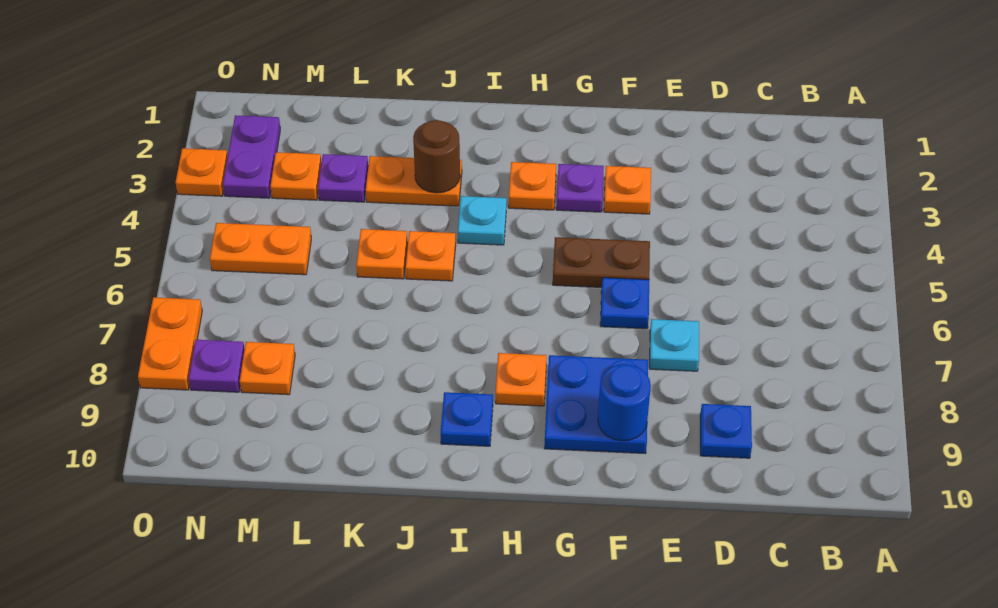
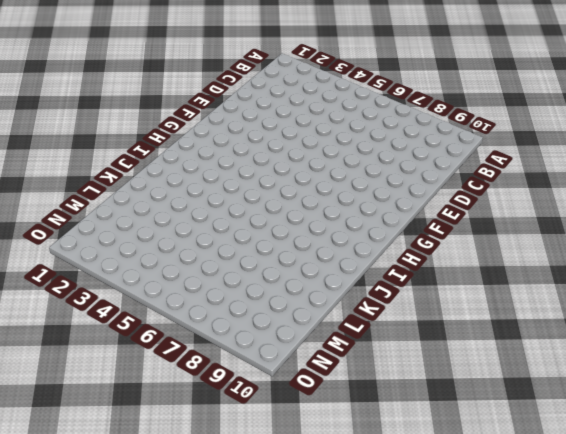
none -> blue plate D9 level 1
none -> cyan plate E7 level 1
none -> orange plate F3 level 1

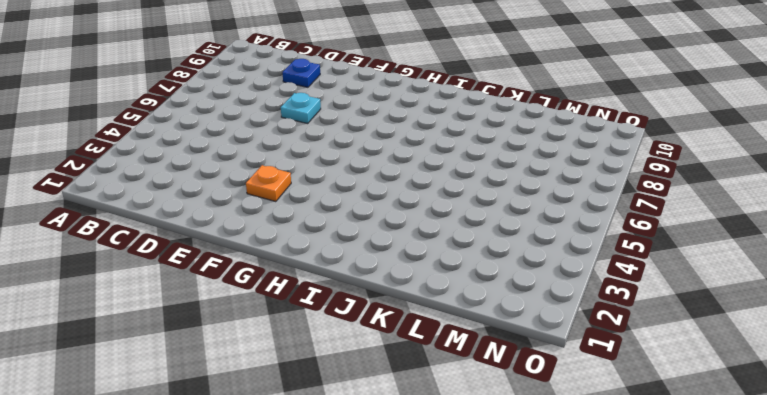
none -> brown plate F5:G5 level 1
none -> blue plate F6 level 1
none -> blue plate F8:G9 level 1

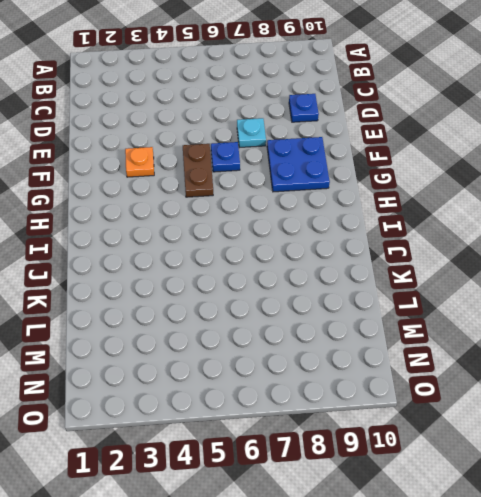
none -> purple plate G3 level 1
none -> orange plate H3 level 1
none -> orange plate H8 level 1

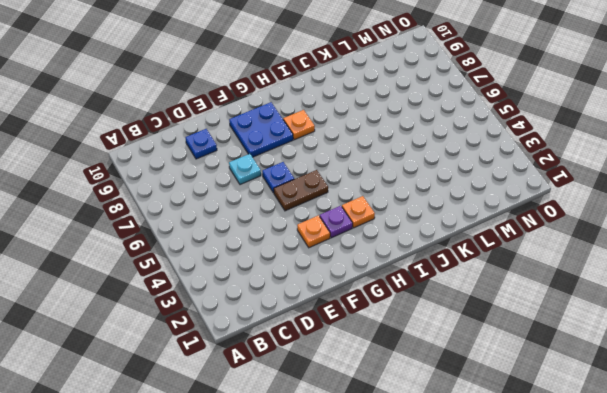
none -> cyan plate I4 level 1
none -> blue plate I9 level 1
none -> orange plate J3:K3 level 1

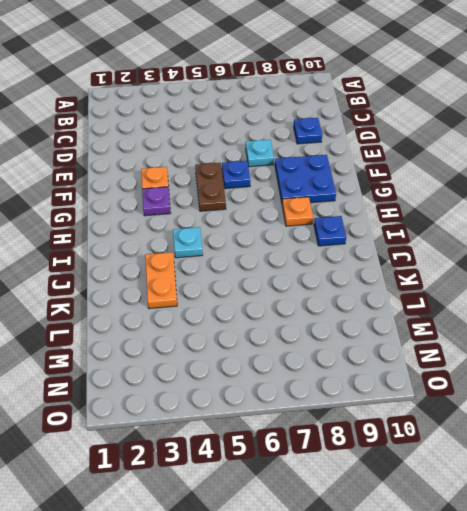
none -> orange plate H3 level 1
none -> orange plate J5 level 1
none -> orange plate K5 level 1

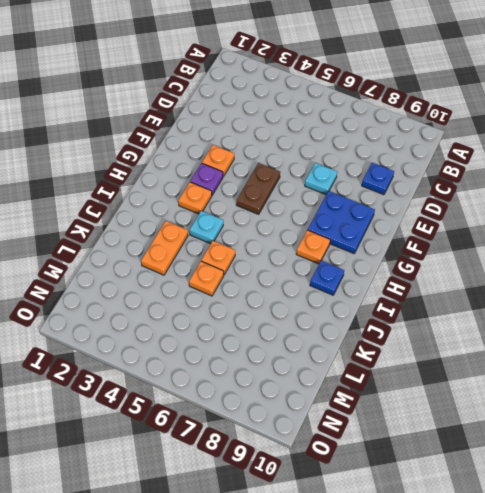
none -> blue plate F6 level 1
none -> purple plate L3 level 1
none -> orange plate M3 level 1

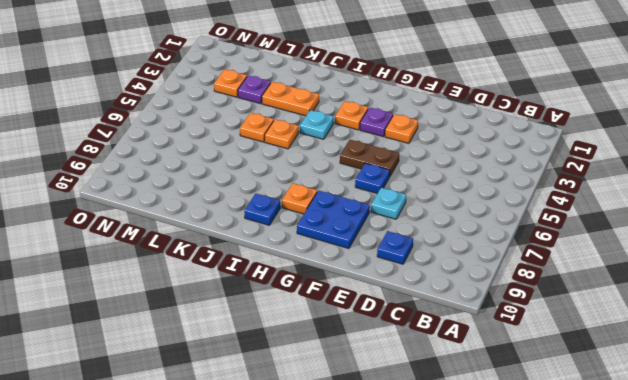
none -> orange plate M5:N5 level 1
none -> orange plate M8 level 1
none -> purple plate N2:N3 level 1

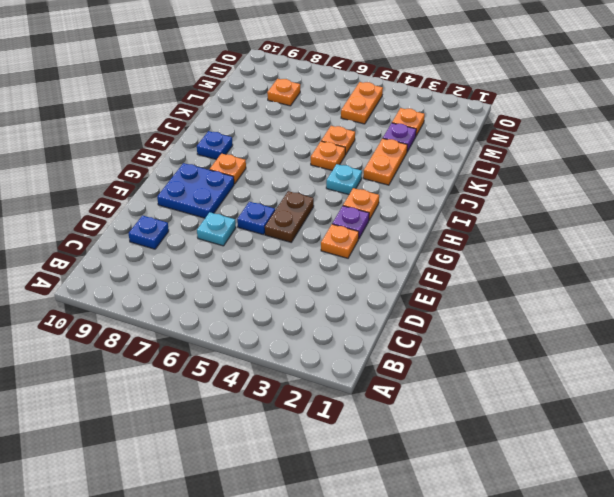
none -> purple plate N2:N3 level 1
none -> purple plate N8 level 1
none -> orange plate O3 level 1

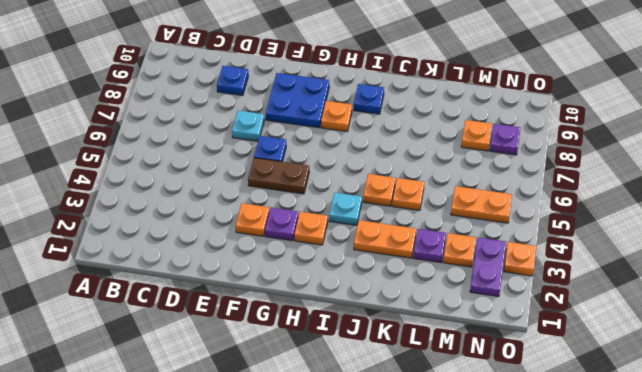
none -> orange plate O7:O8 level 1
none -> blue round brick F9 level 2
none -> brown round brick J3 level 2

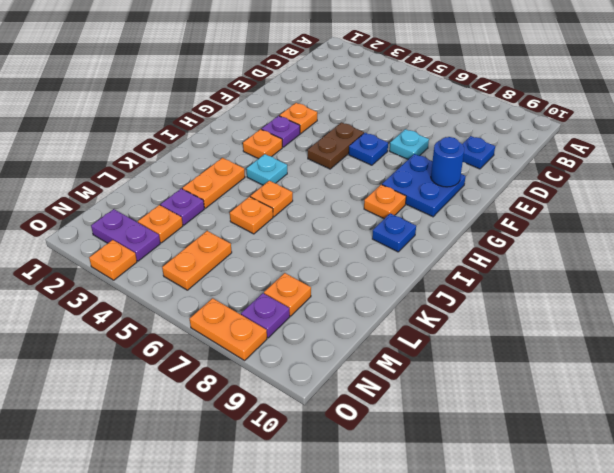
none -> brown round brick J3 level 2

